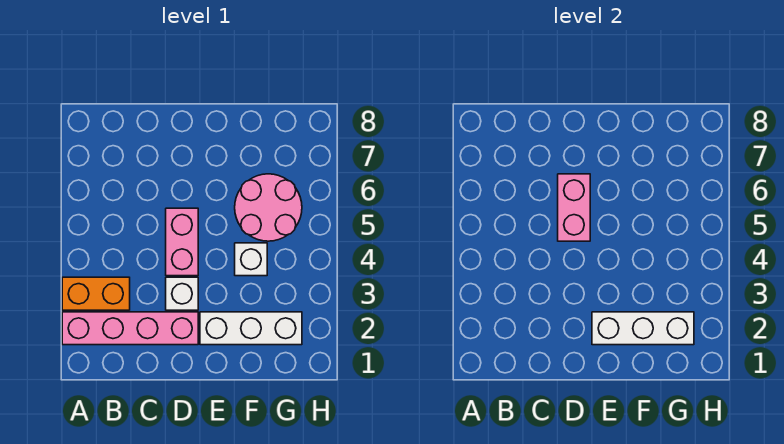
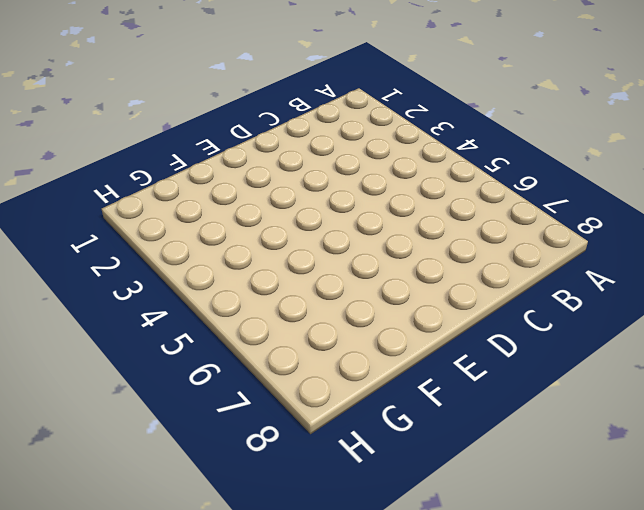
none -> pink brick A2:D2 level 1
none -> orange brick A3:B3 level 1

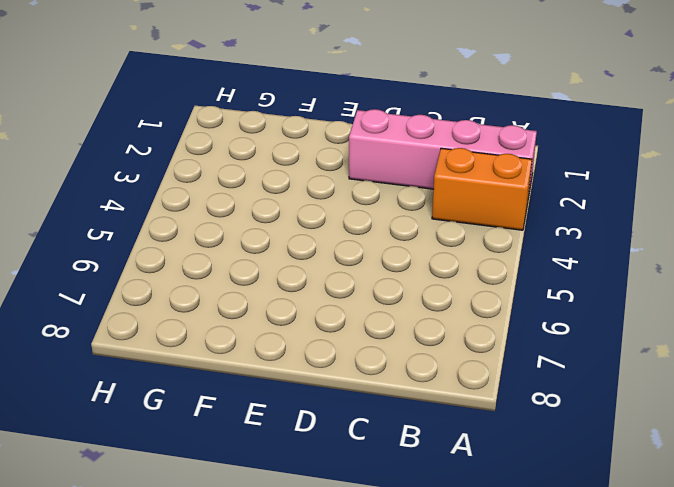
none -> white brick D3 level 1
none -> pink brick D4:D5 level 1

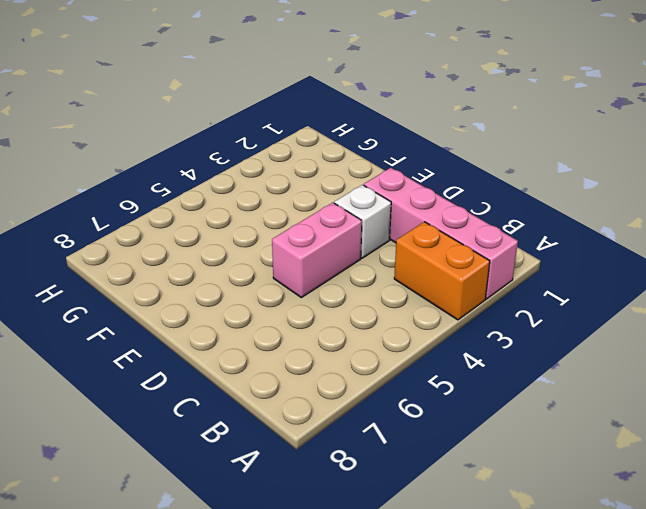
none -> white brick E2:G2 level 1
none -> white brick F4 level 1

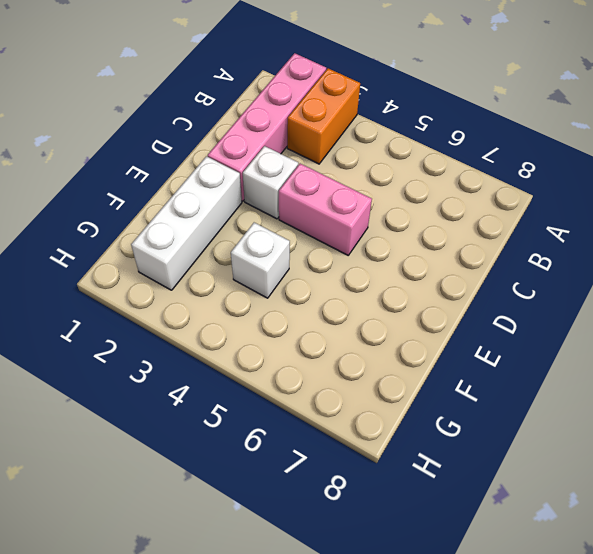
none -> pink round brick F5:G6 level 1
none -> pink brick D5:D6 level 2

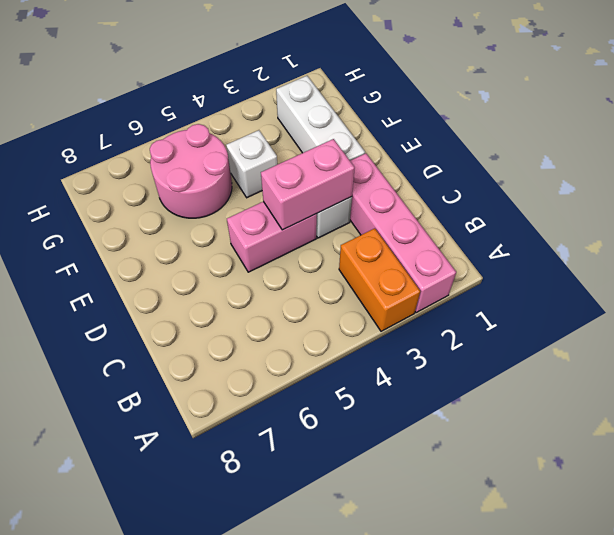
pink brick D3:D4 level 2 -> pink brick D5:D6 level 2
none -> white brick E2:G2 level 2

